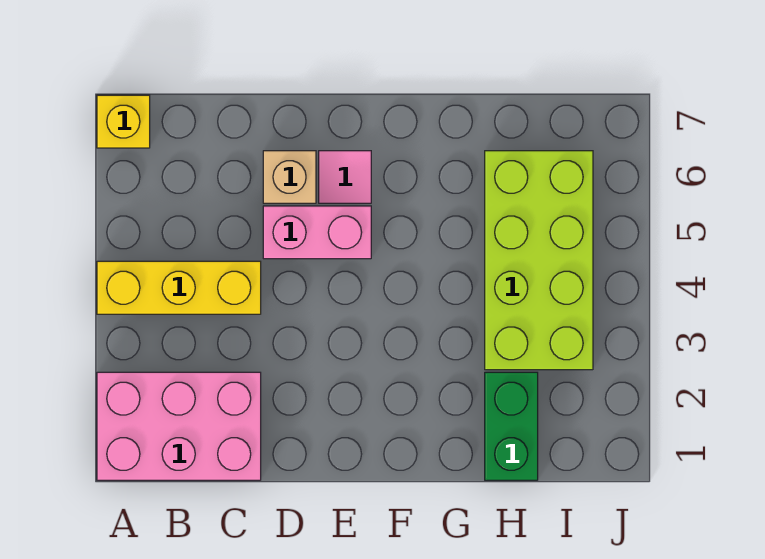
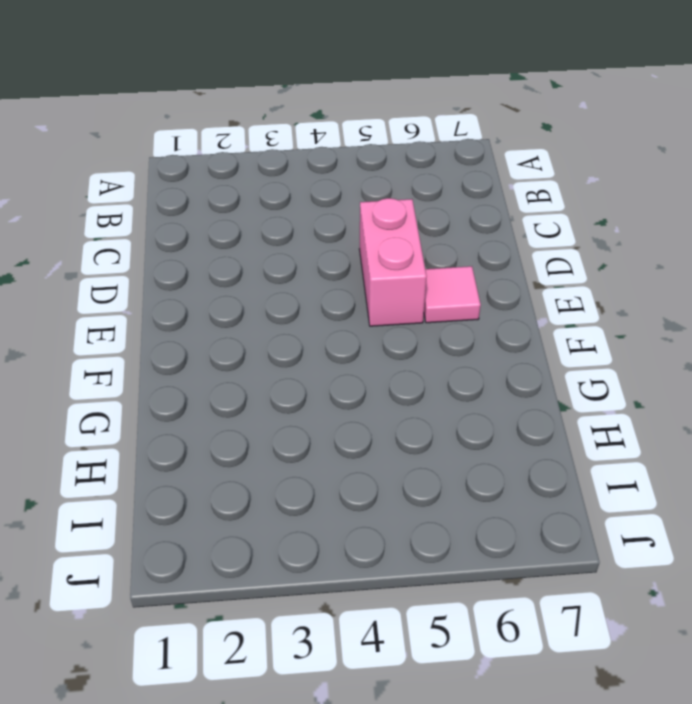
none -> pink brick A1:C2 level 1
none -> yellow brick A4:C4 level 1

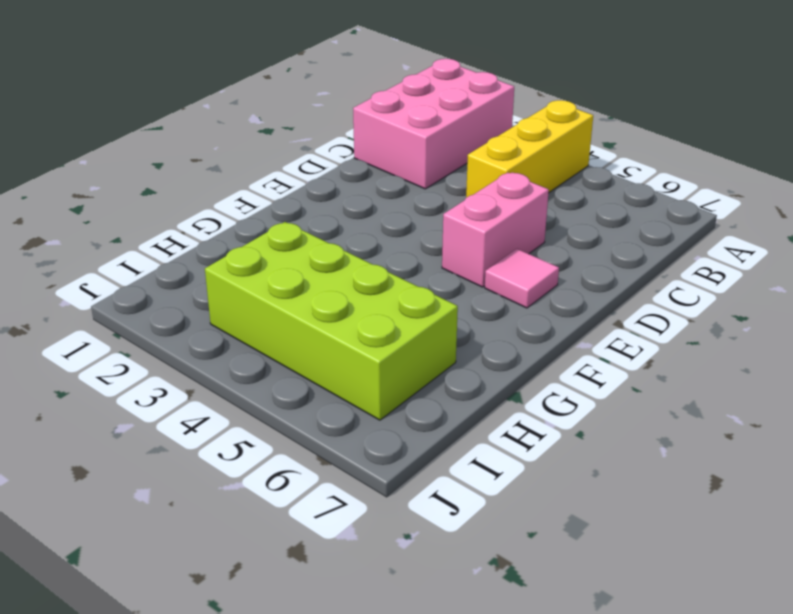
none -> yellow brick A7 level 1
none -> tan brick D6 level 1

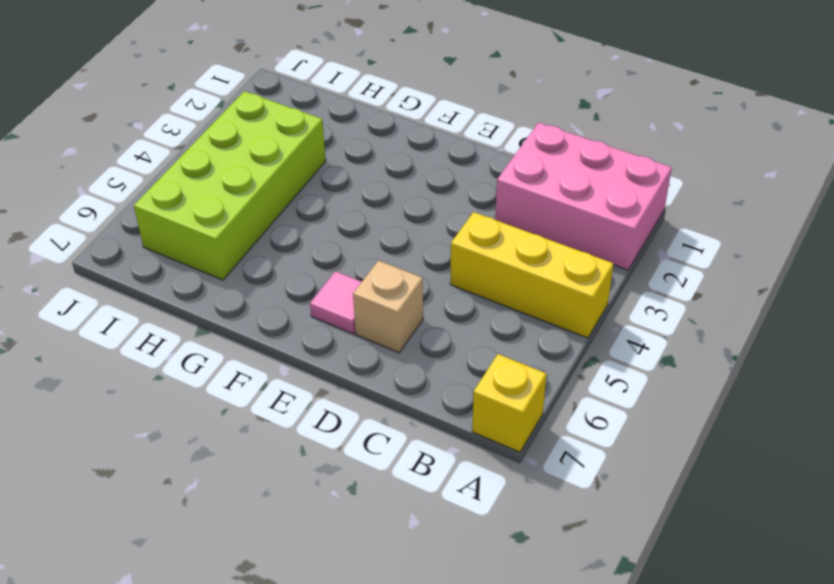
none -> pink brick D5:E5 level 1
none -> green brick H1:H2 level 1

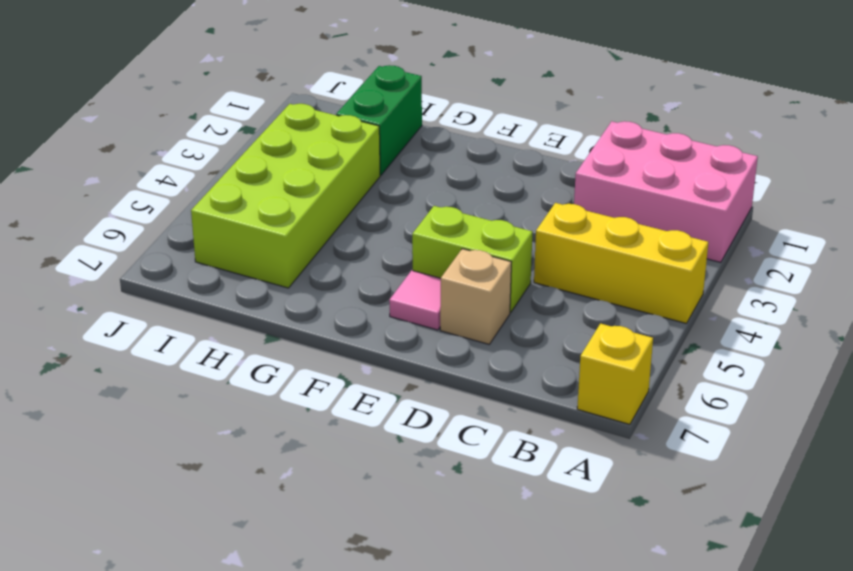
lime brick D5:E5 level 1 -> pink brick D5:E5 level 1

